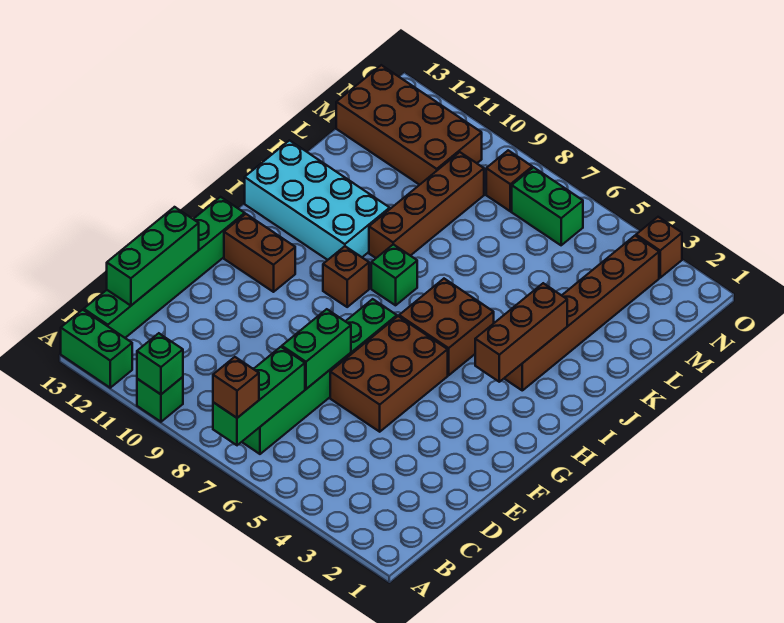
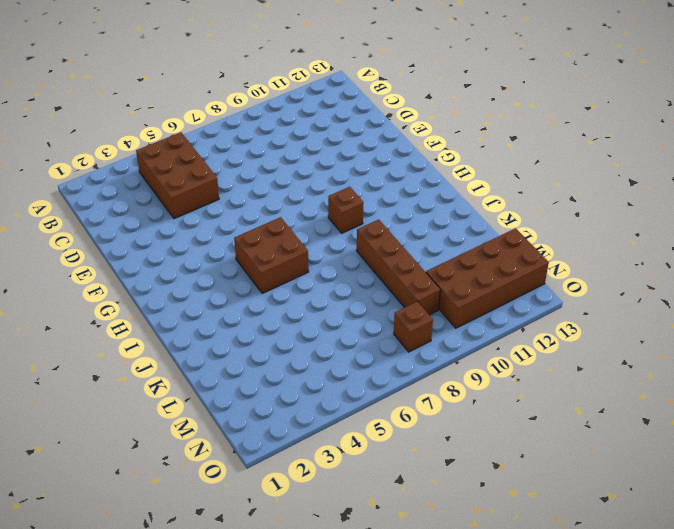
brown brick B4:D5 level 1 -> brown brick E5:G6 level 1
none -> green brick A10 level 1
none -> green brick A12:A13 level 1
none -> green brick B7:G7 level 1

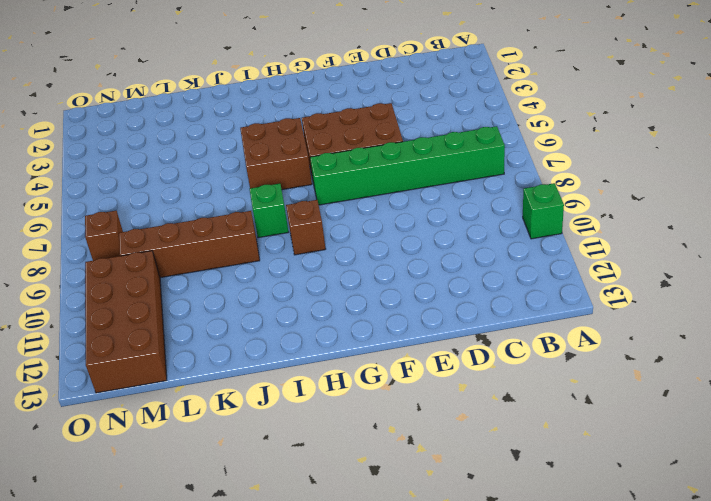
none -> green brick A12:A13 level 1
none -> green brick B13:G13 level 1
none -> brown brick G11:G12 level 1

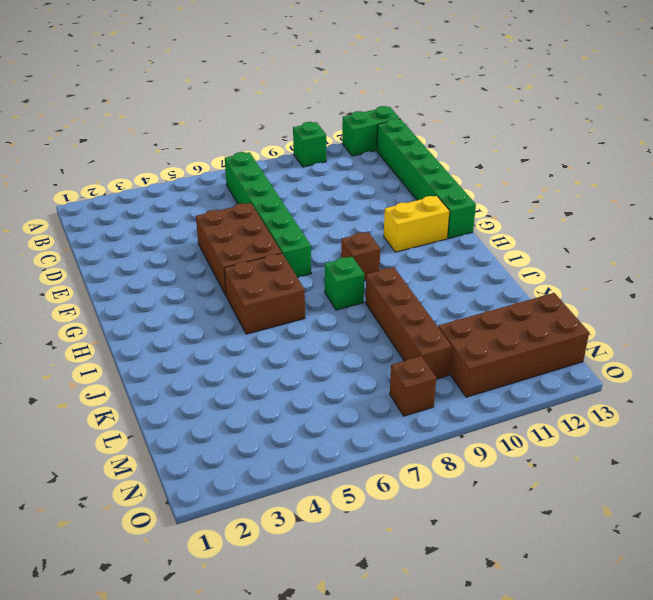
yellow brick G11:G12 level 1 -> brown brick G11:G12 level 1
none -> brown brick I3:N3 level 1
none -> cyan brick I10:J13 level 1
none -> green brick N6:N7 level 1

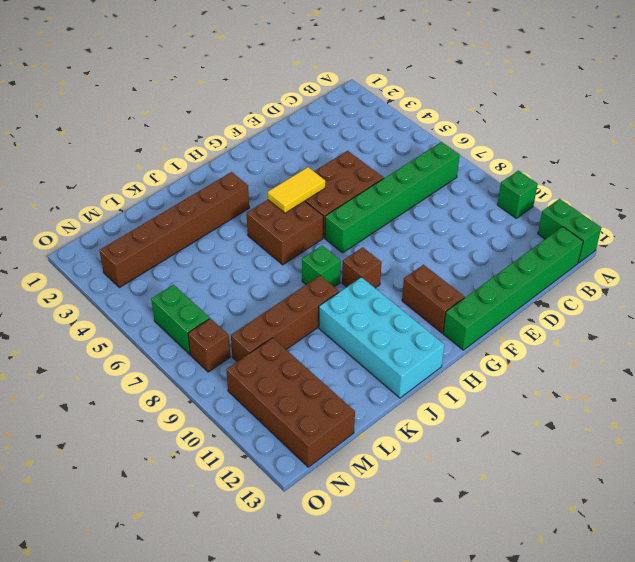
yellow tile G5:H5 level 2 -> none
none -> brown brick O3 level 1
none -> green brick A7:C7 level 2
none -> green brick A10 level 2

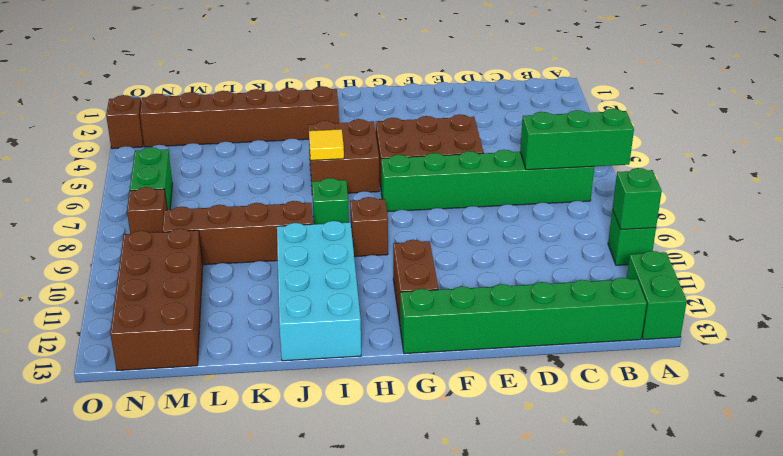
yellow tile I6 level 2 -> none
none -> green brick C13:E13 level 2
none -> green brick D7:E7 level 2
none -> brown brick H3:J3 level 2

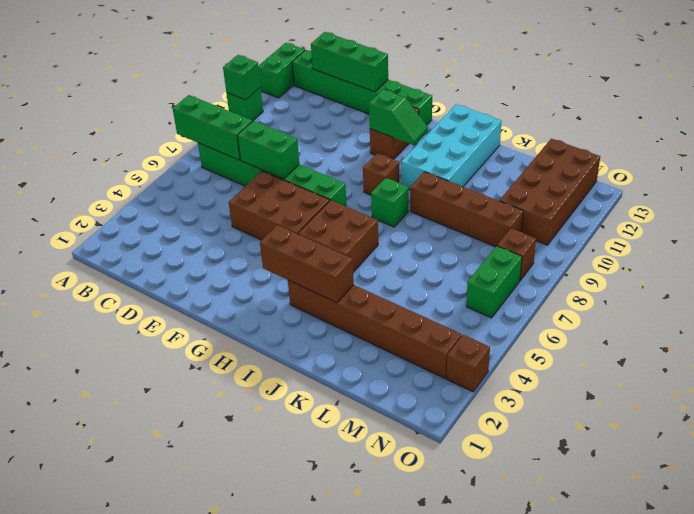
green slope G11:H11 level 2 top G -> none
none -> brown brick A7 level 3

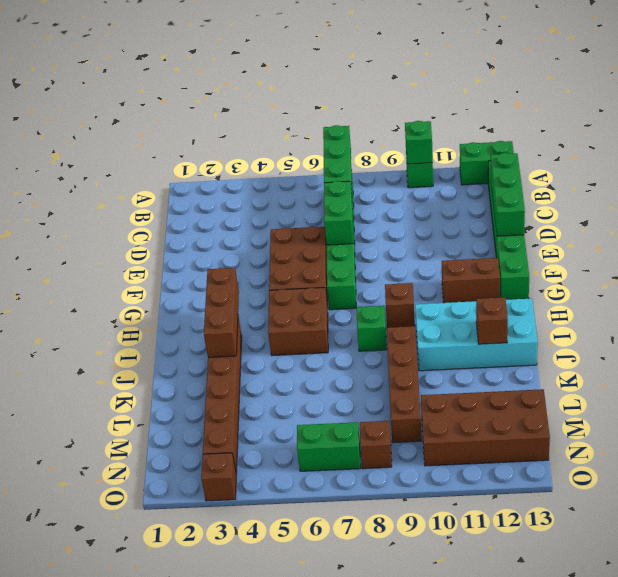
brown brick J12 level 2 -> brown brick A7 level 3

